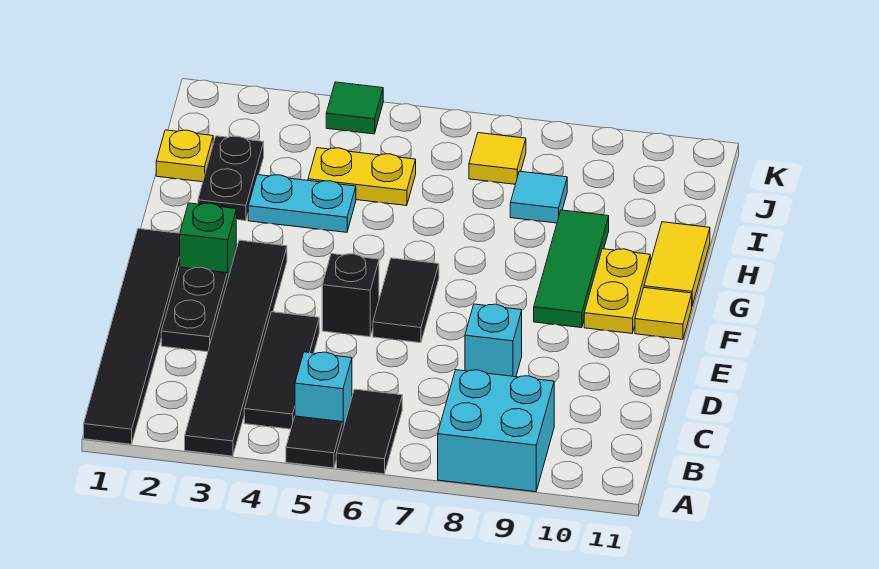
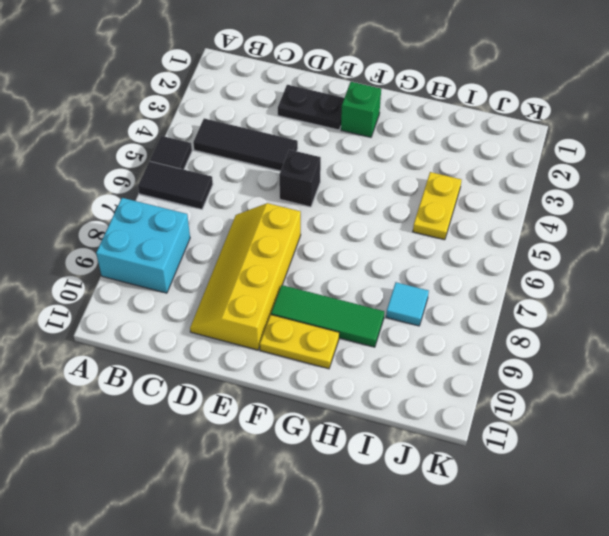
yellow slope D7:E10 level 1 top E -> cyan brick D8 level 1
none -> black tile A1:F1 level 1
none -> black tile A3:F3 level 1
none -> cyan brick B5 level 1

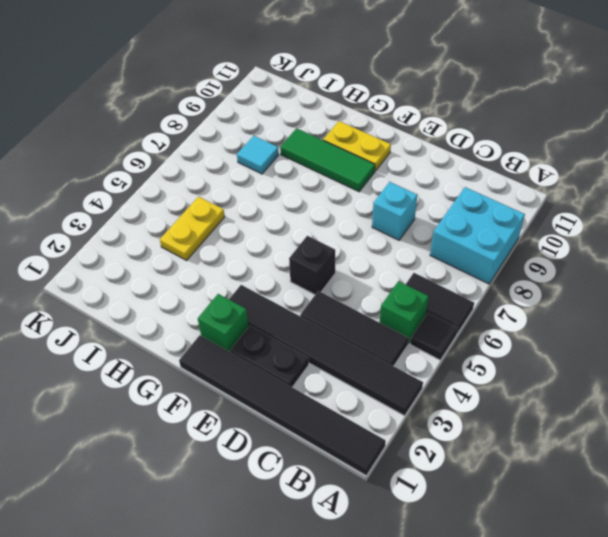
green brick B5 level 1 -> cyan brick B5 level 1
none -> black tile E6:F6 level 1
none -> yellow tile F11 level 1
none -> yellow tile G11:H11 level 1

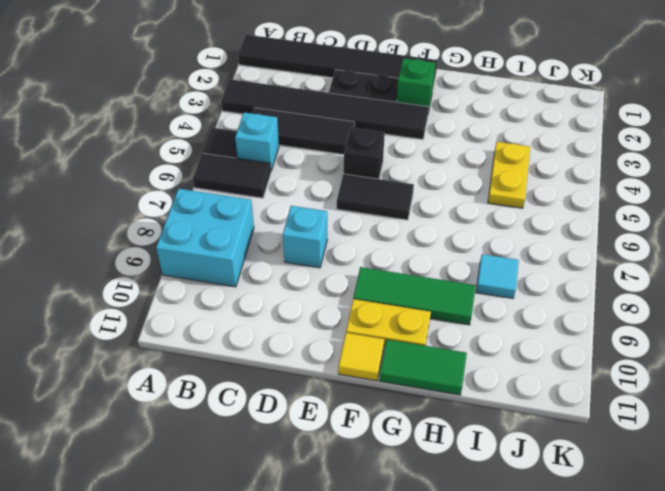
green tile G11:H11 level 1 -> yellow tile G11:H11 level 1
none -> black plate H2:I2 level 1
none -> cyan plate H3:H4 level 1
none -> yellow plate I1 level 1

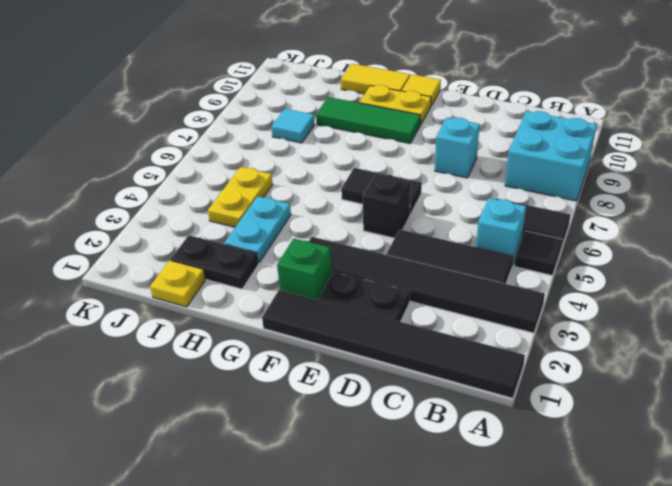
none -> yellow tile J7 level 1
none -> green tile K4 level 1

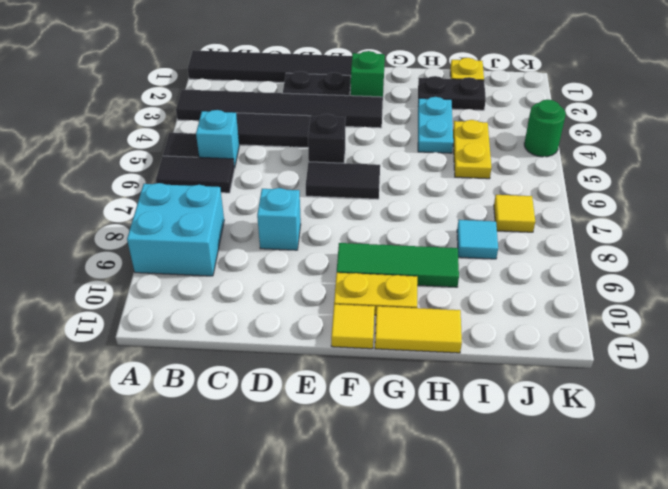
green round brick K4 level 1 -> green tile K4 level 1

